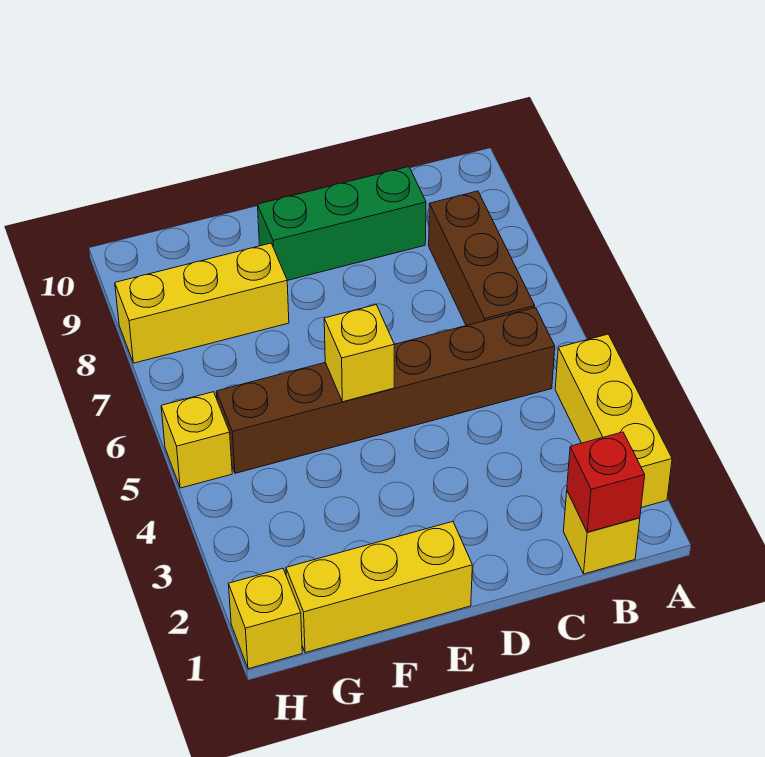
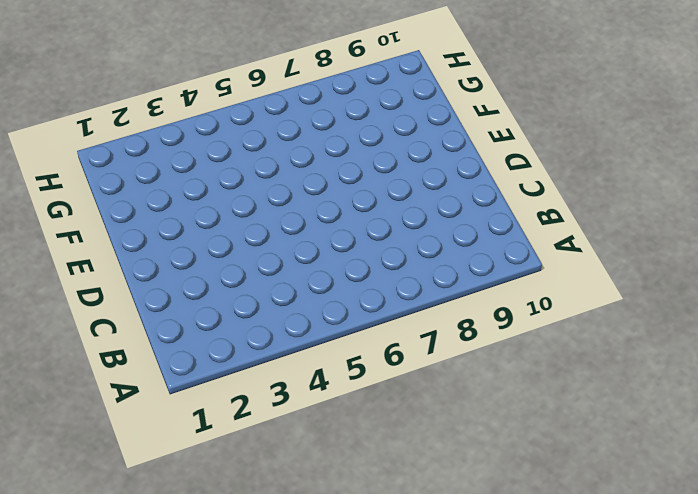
none -> yellow brick A2:A4 level 1
none -> yellow brick B1 level 1

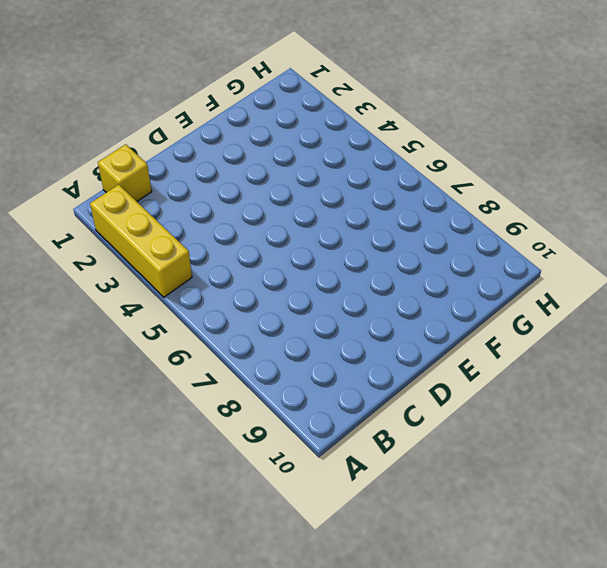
none -> brown brick B5:G5 level 1
none -> brown brick B6:B8 level 1

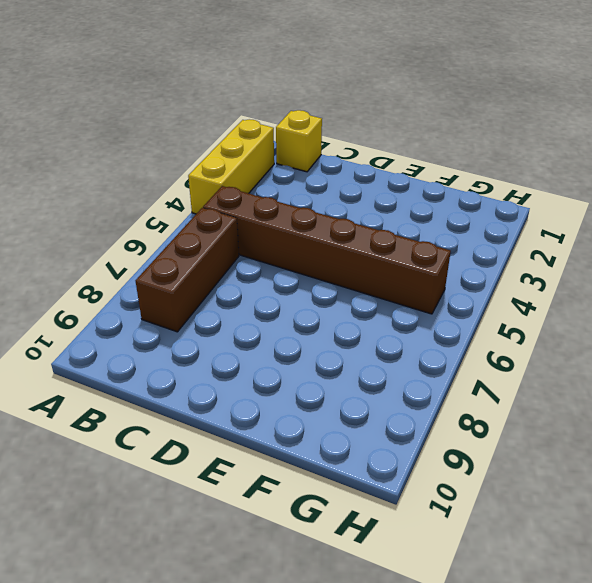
none -> green brick C9:E9 level 1
none -> yellow brick E1:G1 level 1

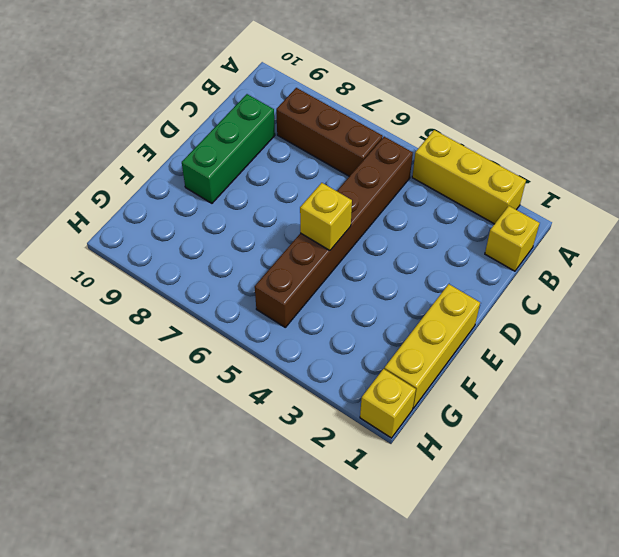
none -> yellow brick F8:H8 level 1
none -> yellow brick H5 level 1

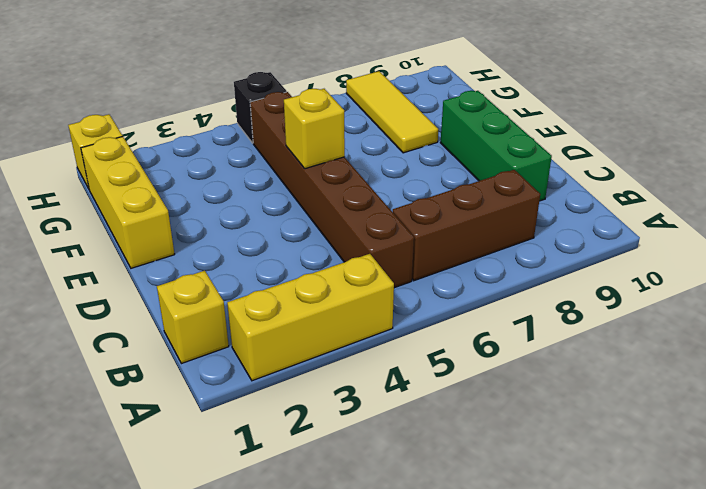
yellow tile F8:H8 level 1 -> yellow brick F8:H8 level 1
black brick H5 level 1 -> yellow brick H5 level 1
none -> red brick B1 level 2

